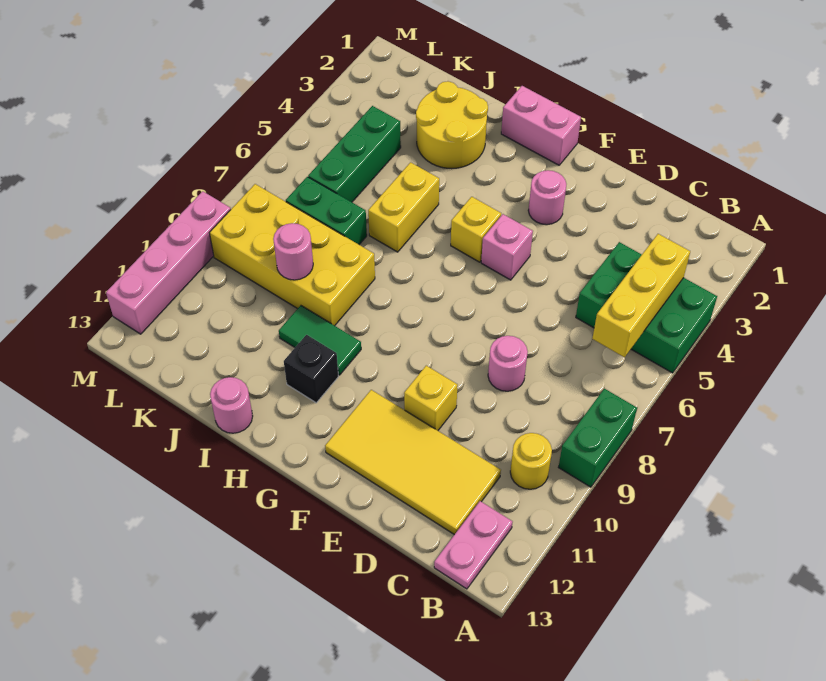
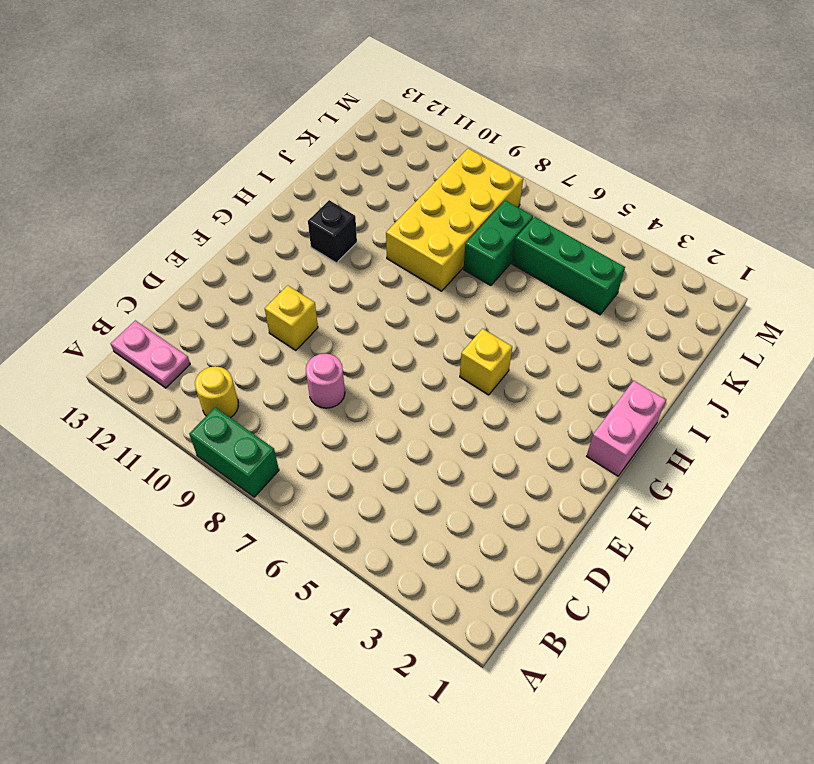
none -> green brick A4:C5 level 1
none -> yellow tile C11:F12 level 1
none -> pink round brick F3 level 1

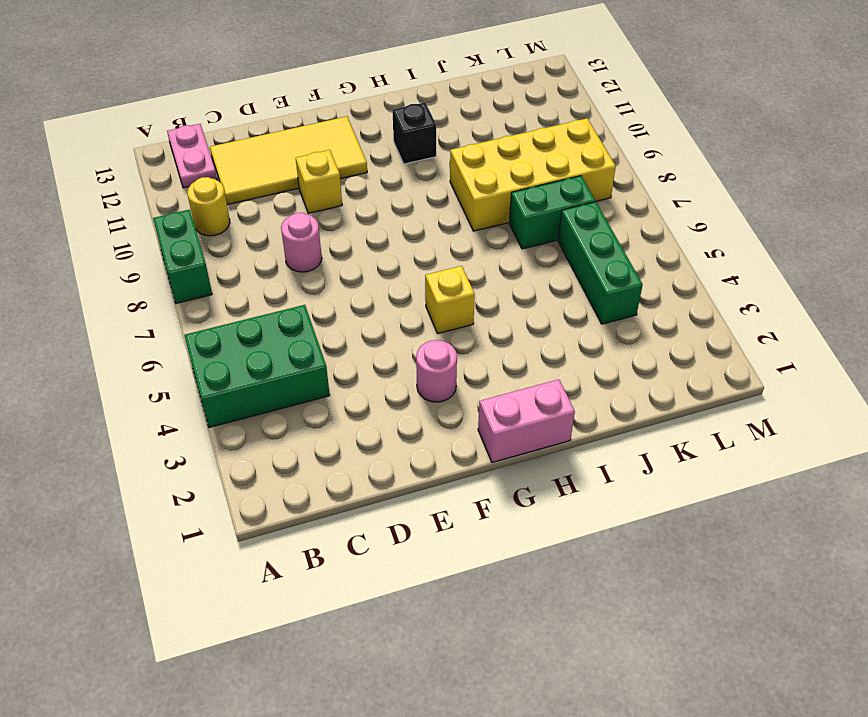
none -> pink brick F5 level 1
none -> green tile H10:I10 level 1
none -> yellow round brick I2:J3 level 1

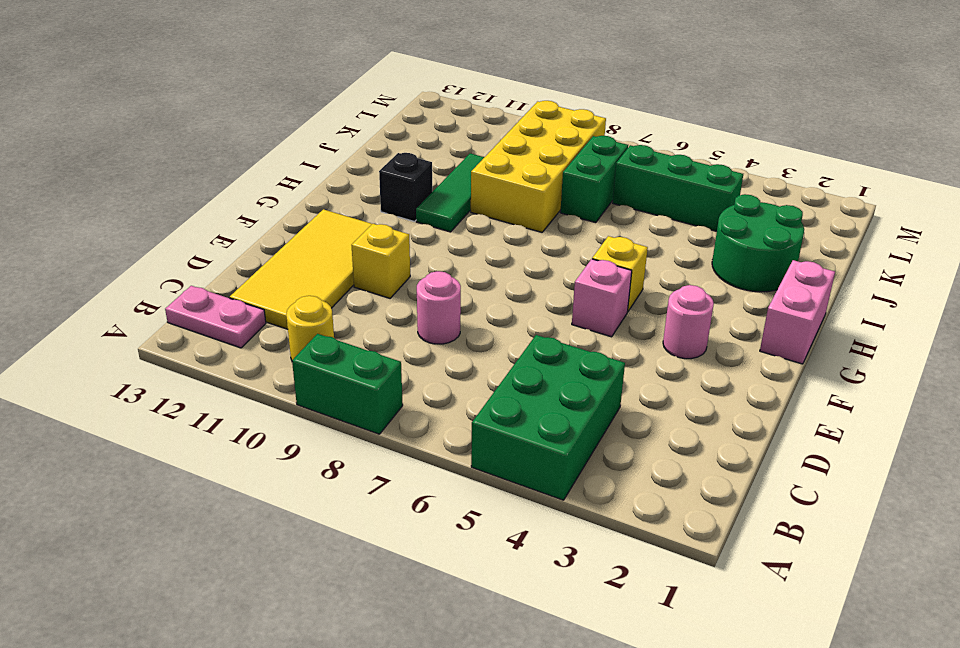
green tile H10:J10 level 1 -> green tile H10:I10 level 1
green round brick I2:J3 level 1 -> yellow round brick I2:J3 level 1
none -> yellow brick I5:I6 level 1
none -> pink round brick I13 level 1
none -> pink brick M9:M12 level 1

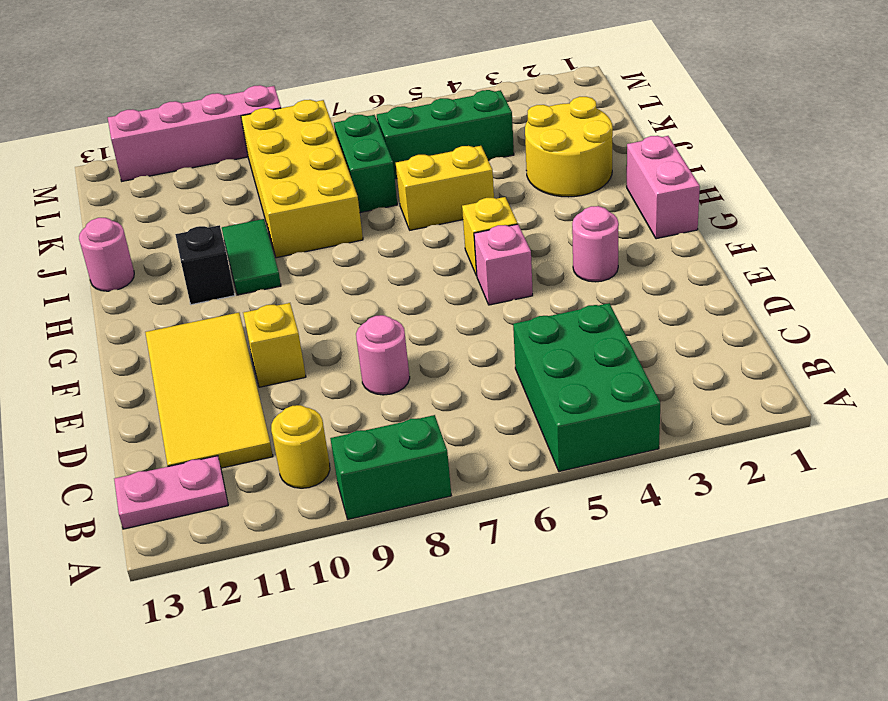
none -> yellow brick B4:B6 level 2
none -> pink round brick J9 level 2

